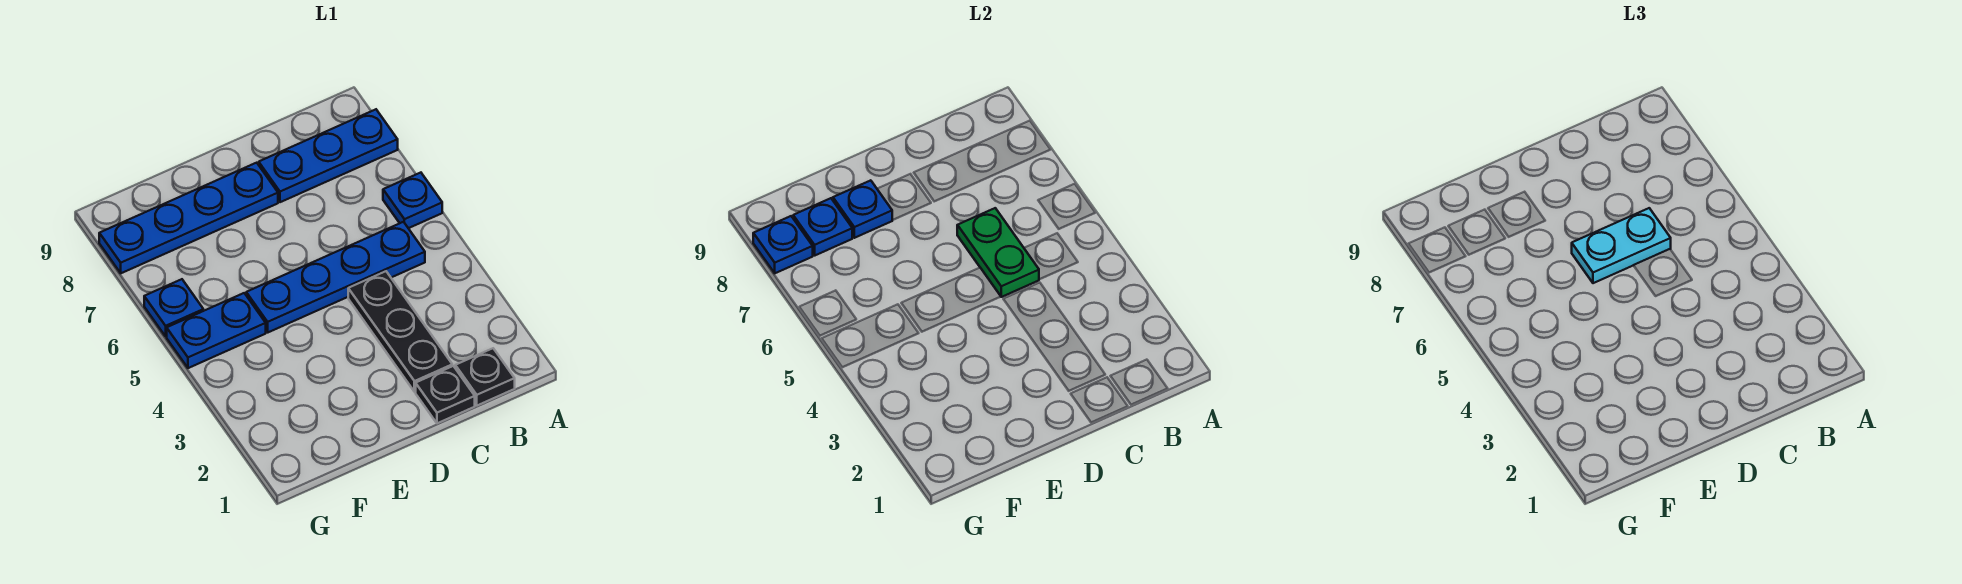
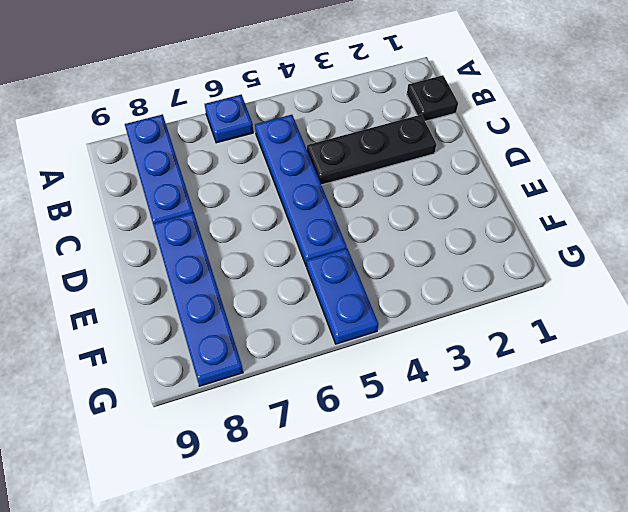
none -> black plate C1 level 1
none -> blue plate G6 level 1
none -> green plate C5:C6 level 2

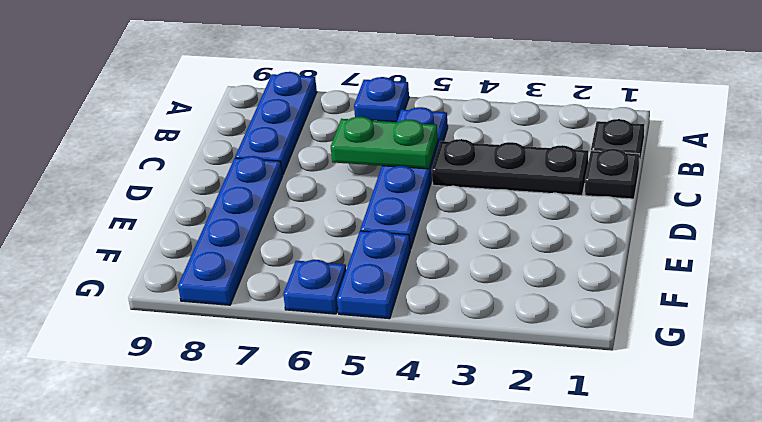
none -> blue plate E8 level 2
none -> blue plate F8 level 2
none -> blue plate G8 level 2

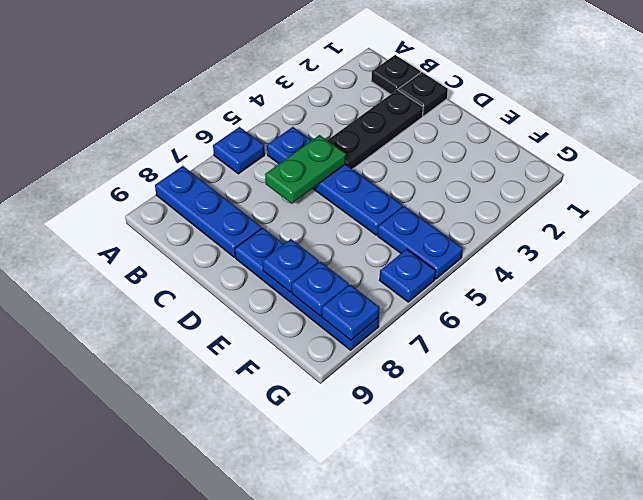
none -> cyan plate C6:D6 level 3

